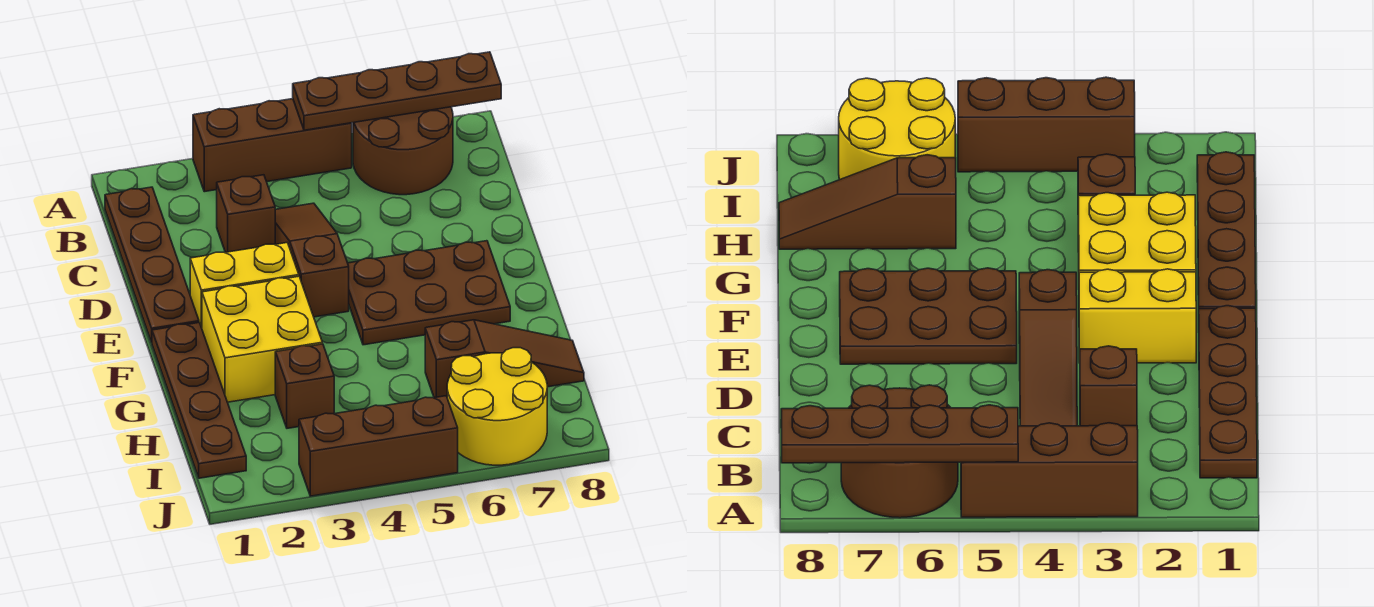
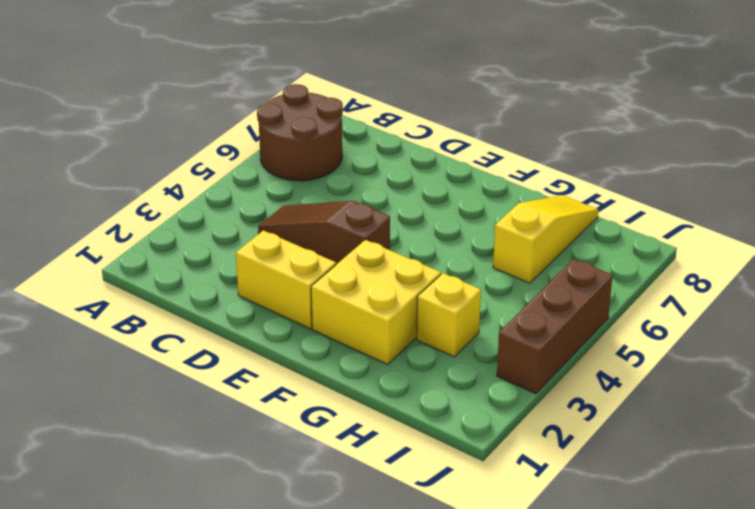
yellow brick D2:E2 level 1 -> yellow brick E2:E3 level 1
yellow brick H3 level 1 -> brown brick H3 level 1
yellow slope H6:H8 level 1 top 6 -> brown slope H6:H8 level 1 top 6
none -> brown brick A3:A5 level 1
none -> brown plate B1:E1 level 1
none -> brown brick C3 level 1

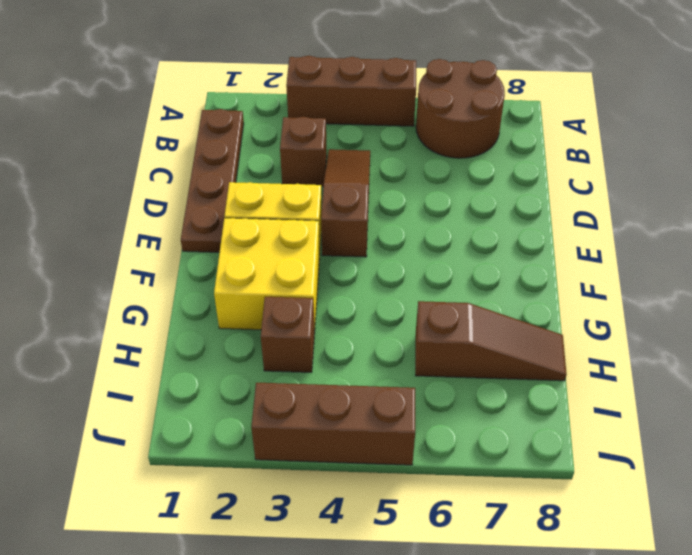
none -> brown plate E5:F7 level 1
none -> brown plate F1:I1 level 1
none -> yellow round brick I6:J7 level 1

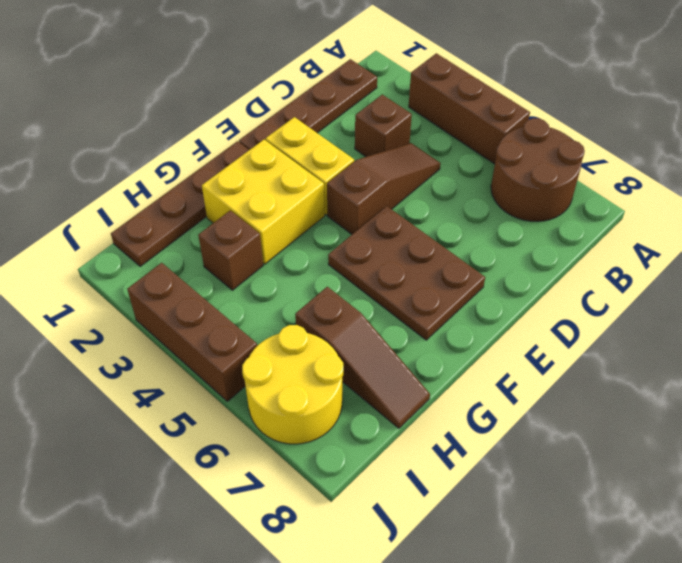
none -> brown plate A5:A8 level 2

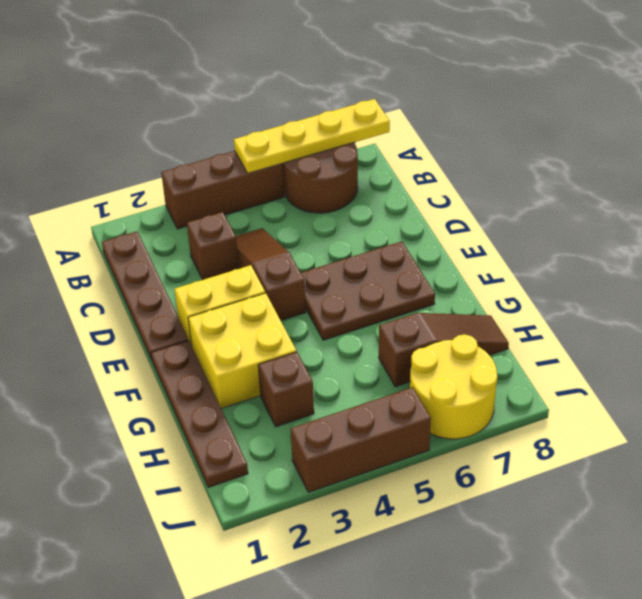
yellow plate A5:A8 level 2 -> brown plate A5:A8 level 2

